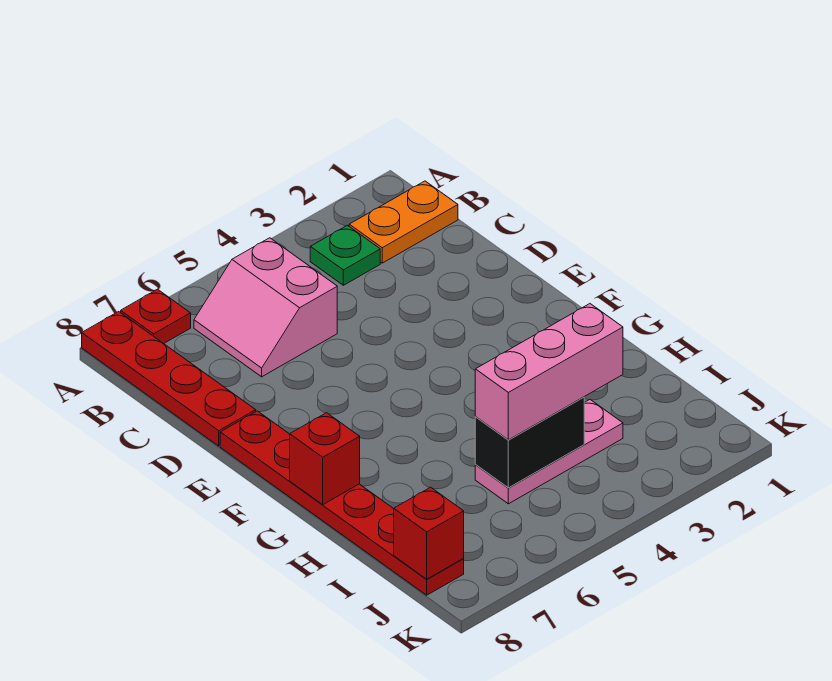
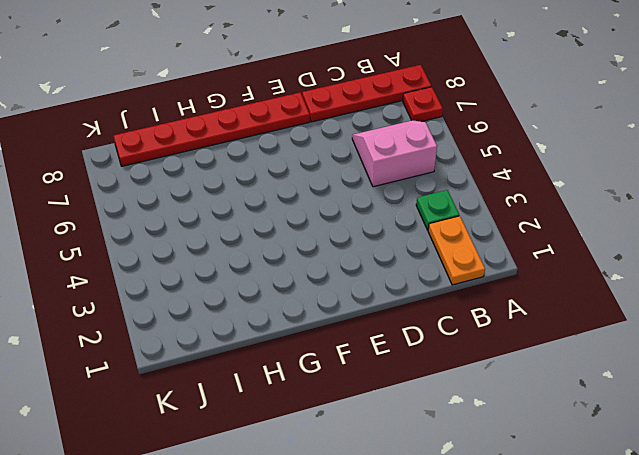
none -> pink plate I3:I5 level 1
none -> red brick G8 level 2

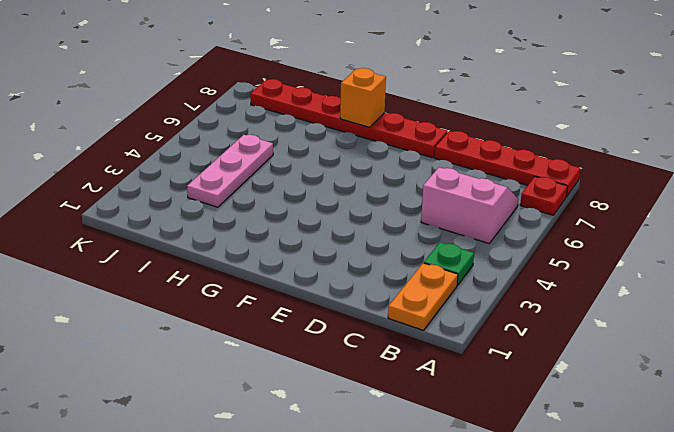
orange brick G8 level 2 -> red brick G8 level 2
none -> black brick I4:I5 level 2
none -> red brick J8 level 2

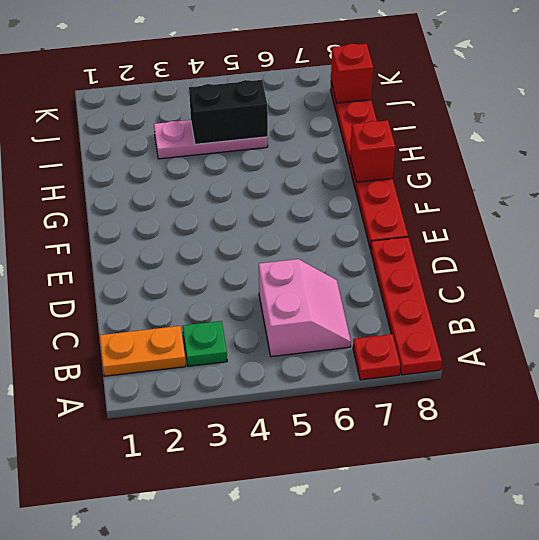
none -> pink brick I3:I5 level 3

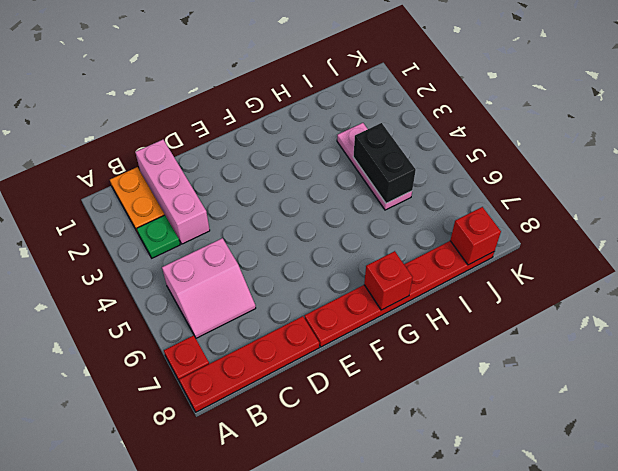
pink brick C1:C3 level 1 -> pink brick I3:I5 level 3

